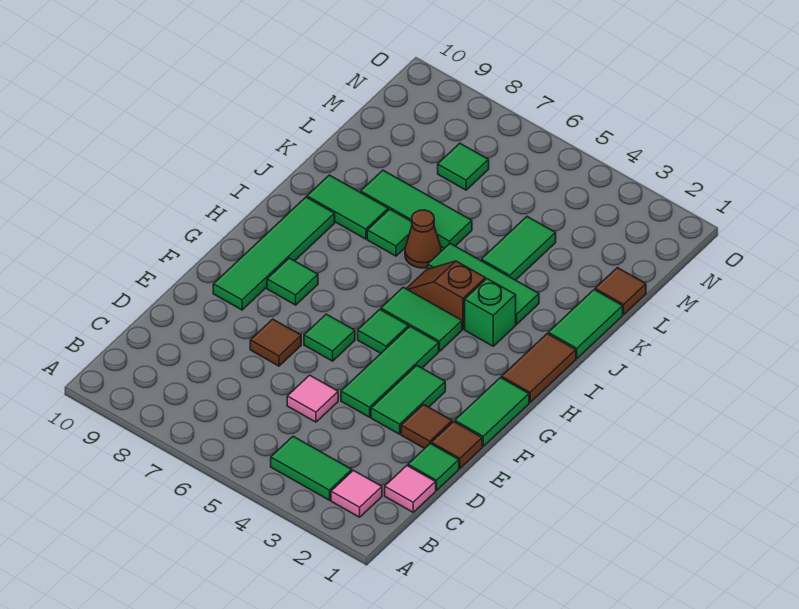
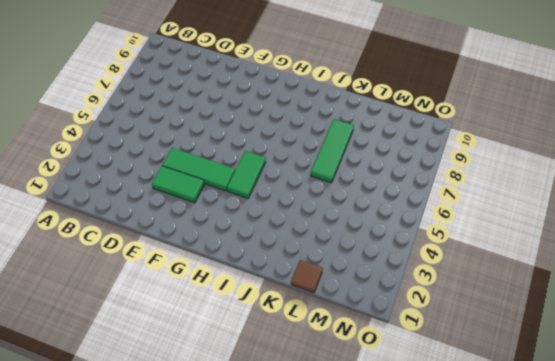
none -> pink tile B2 level 1
none -> green tile B3:B4 level 1
none -> pink tile C1 level 1

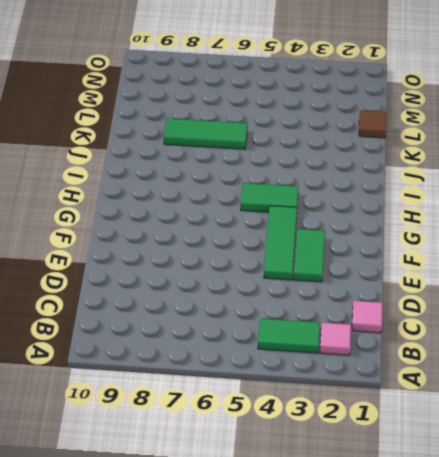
none -> green tile D1 level 1
none -> pink tile D5 level 1
none -> brown tile E1 level 1

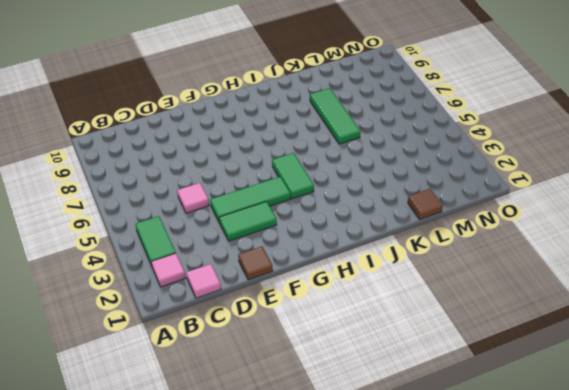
none -> green tile D1 level 1
none -> brown tile E2 level 1
none -> brown tile E7 level 1

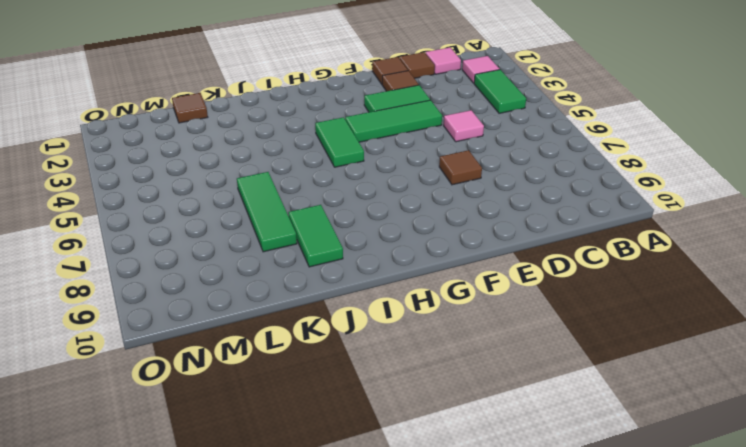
brown tile D1 level 1 -> green tile D1 level 1
none -> green tile F1:G1 level 1
none -> green tile F6 level 1
none -> green tile F9:I9 level 1

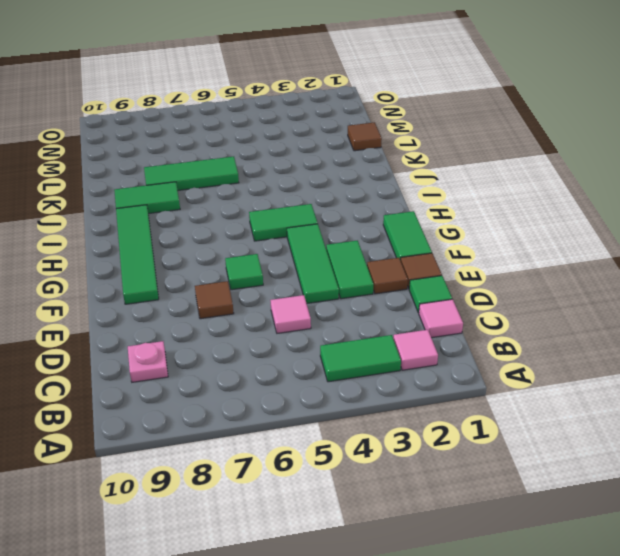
pink plate C9 level 1 -> none
none -> green tile G5 level 1
none -> green tile G8 level 1
none -> brown tile H1:I1 level 1

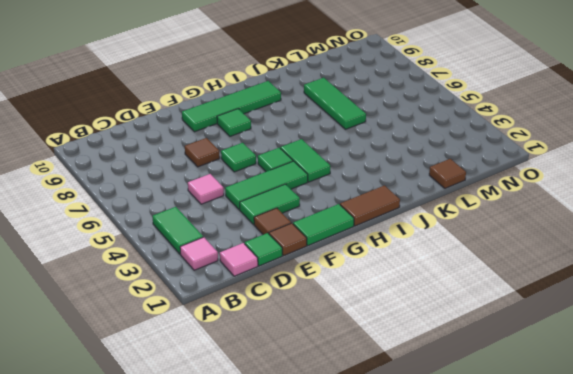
none -> green brick I3 level 1
none -> brown slope I4:I5 level 1 top 4
none -> green tile J1:K1 level 1

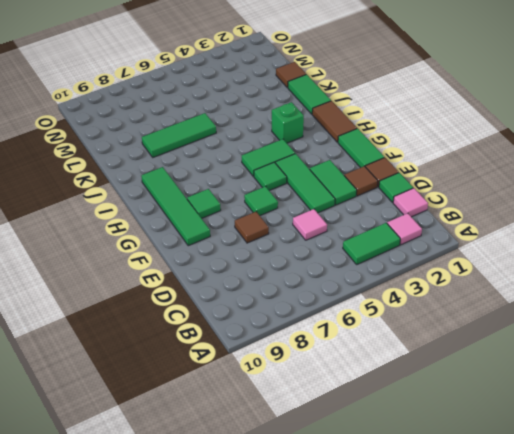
none -> brown slope I4:I5 level 1 top 4
none -> green tile J3:J5 level 1
none -> brown cone J6 level 1

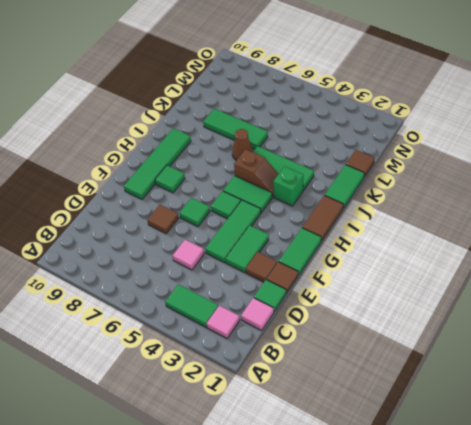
brown slope I4:I5 level 1 top 5 -> brown slope I4:I5 level 1 top 4
none -> green tile J7 level 1
none -> green tile J8:J9 level 1
none -> green tile K4:L4 level 1

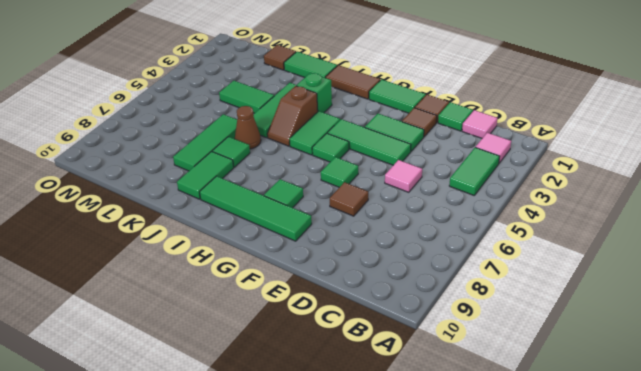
none -> green tile M7 level 1

